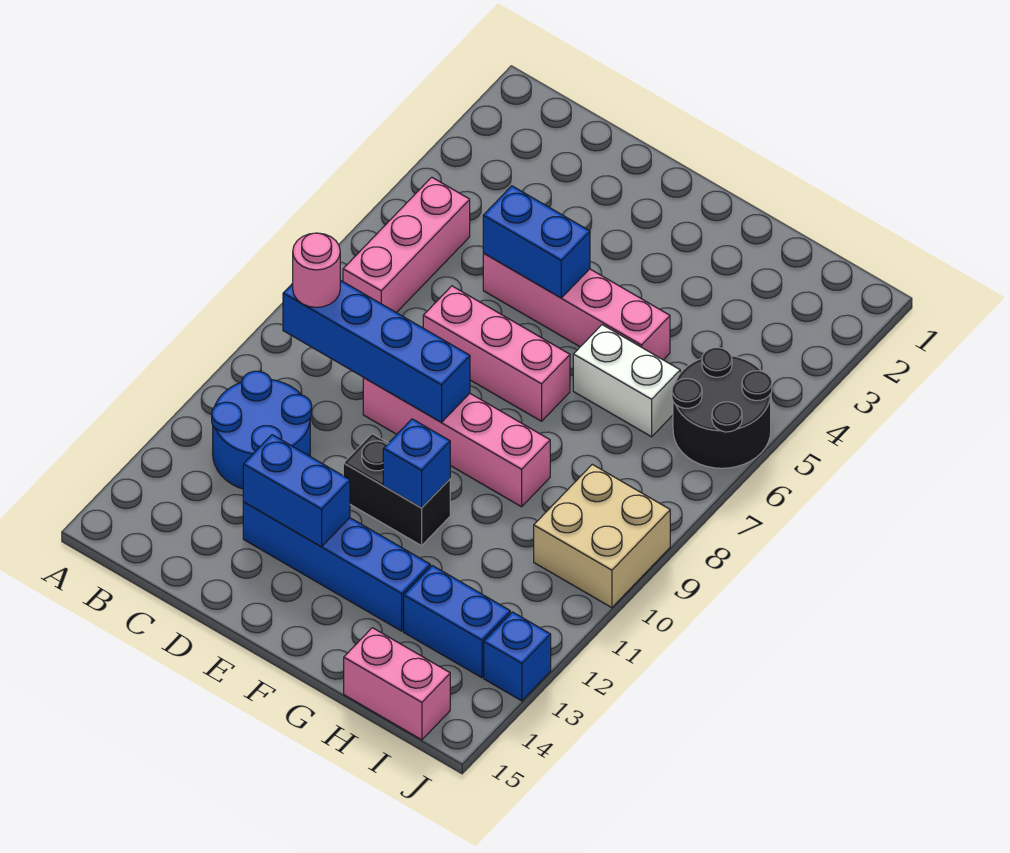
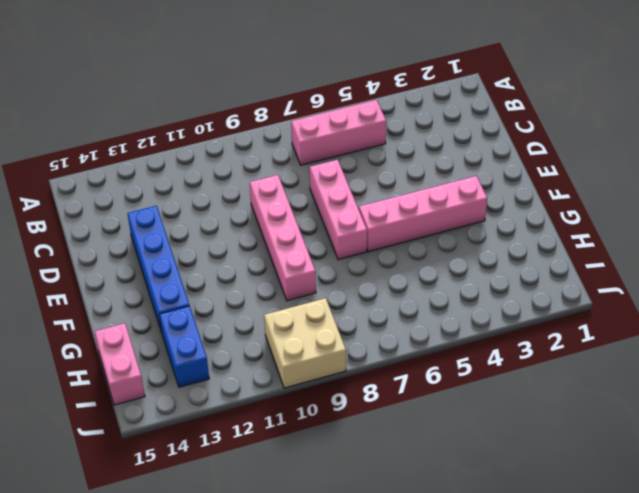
pink brick F3:F6 level 1 -> pink brick D5:G5 level 1
none -> blue round brick B11:C12 level 1
none -> black brick E11:F11 level 1
none -> white brick G6:H6 level 1

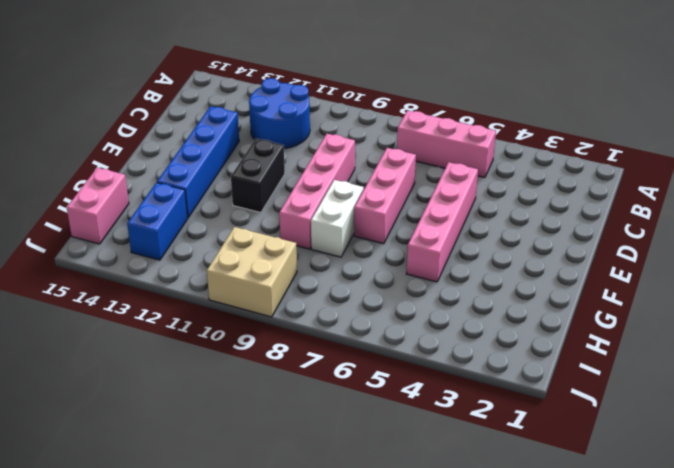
white brick F8:G8 level 1 -> white brick G6:H6 level 1
none -> black round brick I5:J6 level 1
none -> blue brick J13 level 1
none -> blue brick B9:E9 level 2

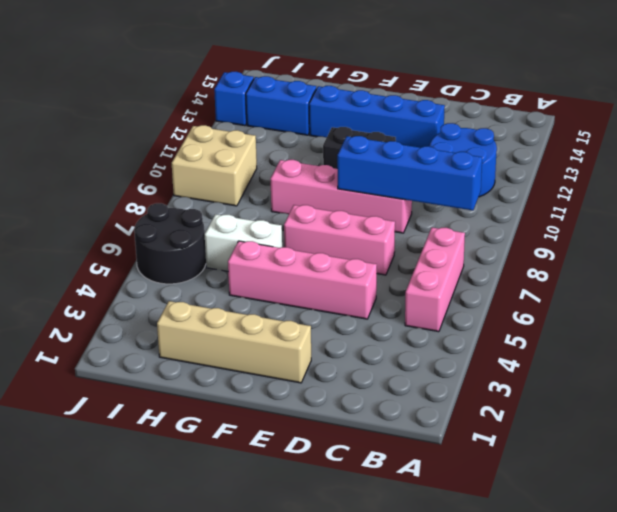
tan brick E2:H2 level 1 -> none
none -> pink brick H15:I15 level 1
none -> blue brick D5:E5 level 2
none -> blue brick D13:E13 level 2

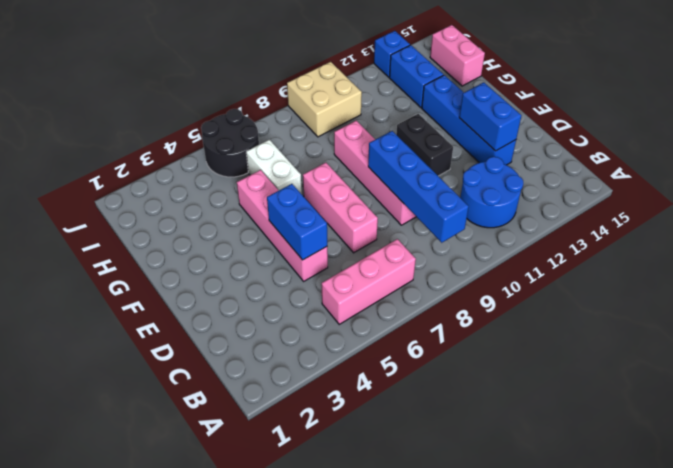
none -> blue brick F11 level 2
none -> pink round brick B9 level 3

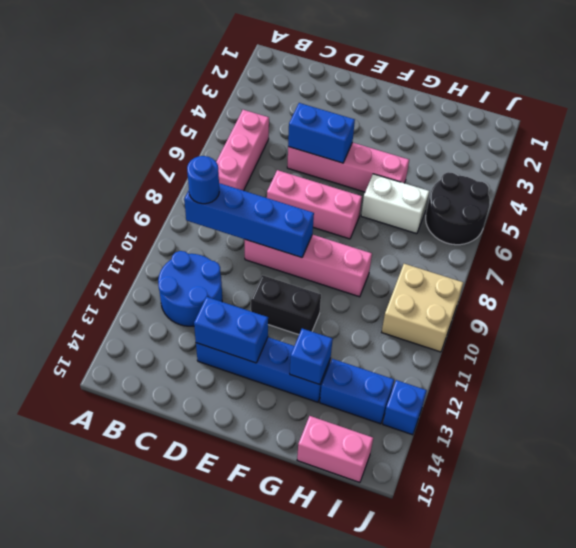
blue round brick B9 level 3 -> pink round brick B9 level 3
blue brick G13 level 2 -> blue brick F11 level 2

